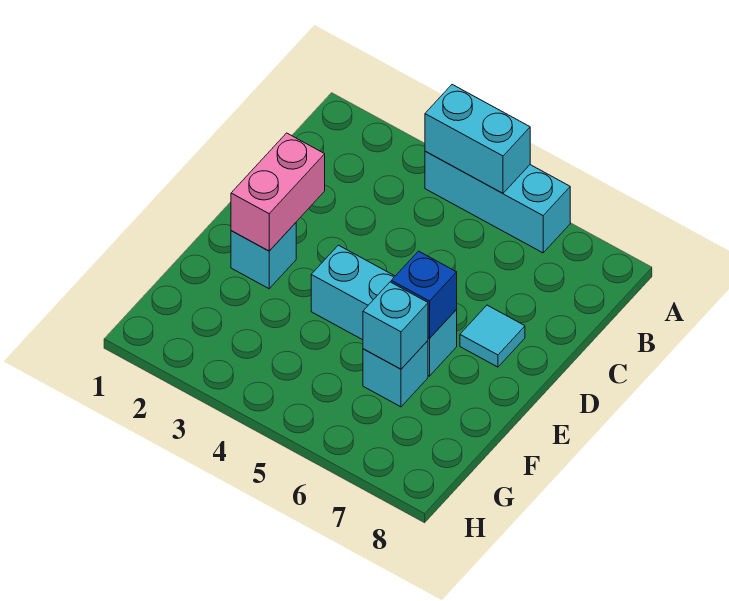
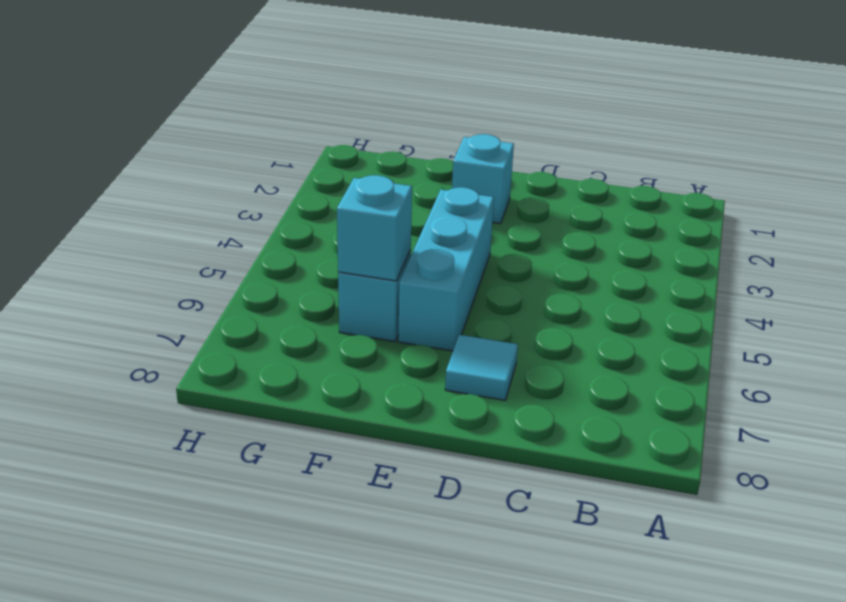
none -> cyan brick A4:A6 level 1
none -> cyan brick A4:A5 level 2

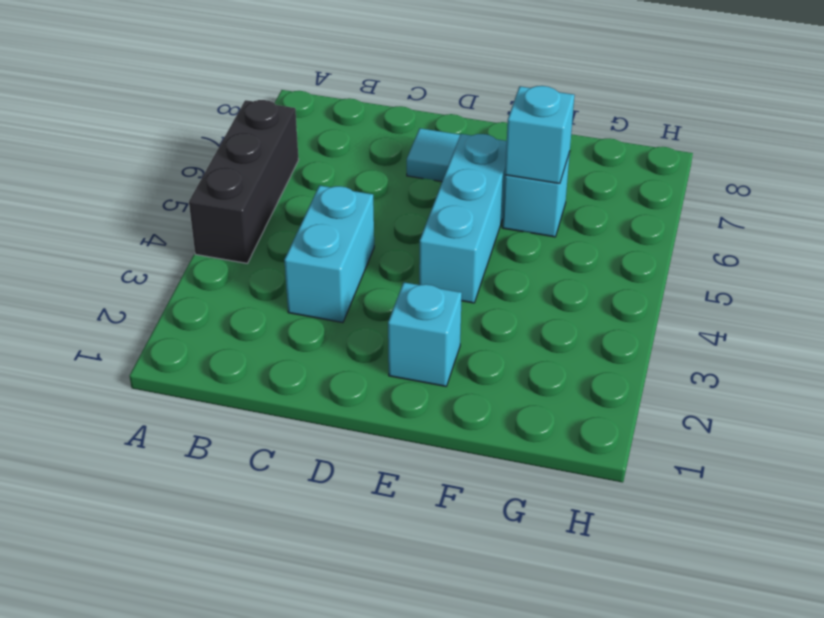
black brick A4:A6 level 1 -> cyan brick A4:A6 level 1
cyan brick C3:C4 level 1 -> cyan brick A4:A5 level 2
none -> pink brick D2:E2 level 2
none -> blue brick E6 level 2

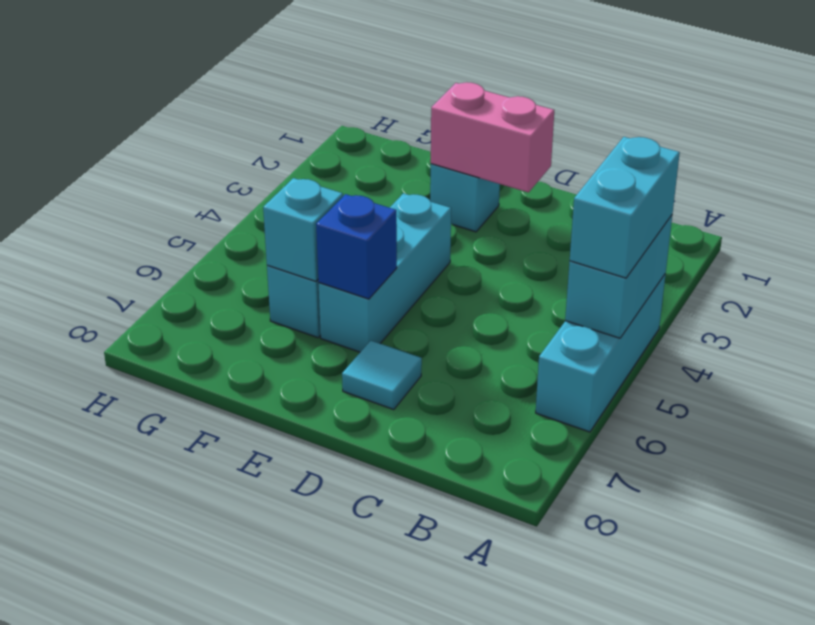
cyan brick A4:A5 level 3 -> none

